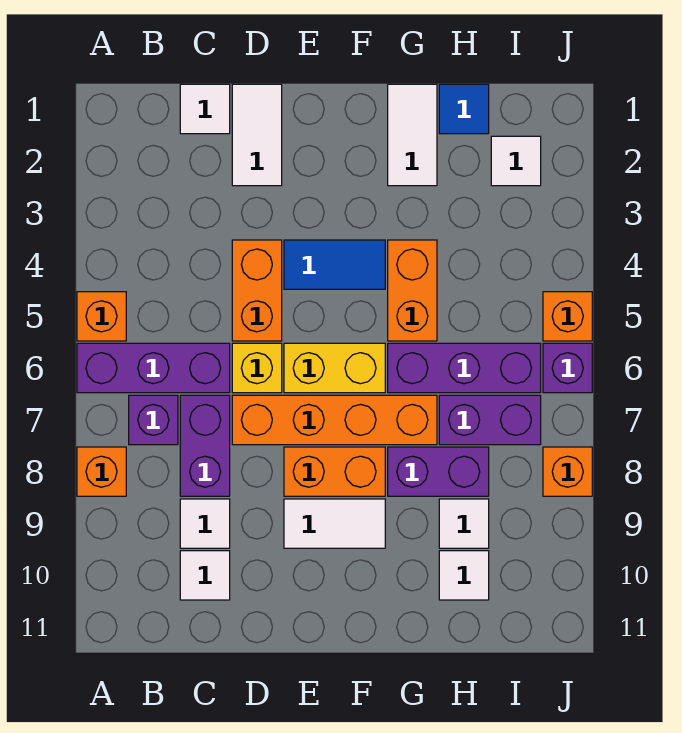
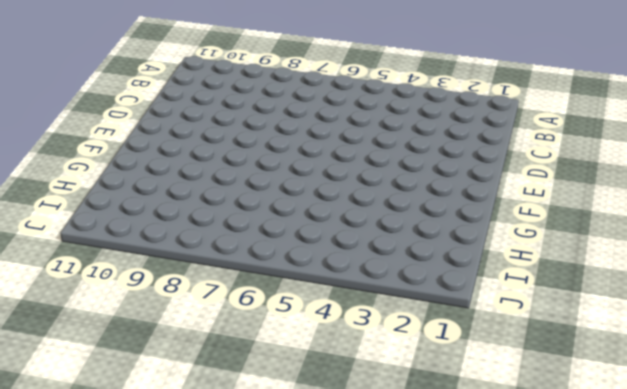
none -> orange brick A5 level 1
none -> purple brick A6:C6 level 1
none -> orange brick A8 level 1

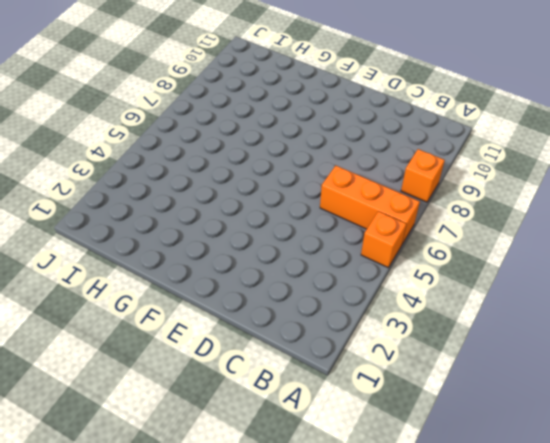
orange brick A6:C6 level 1 -> purple brick A6:C6 level 1
none -> purple brick B7 level 1
none -> white tile C1 level 1
none -> purple brick C7:C8 level 1

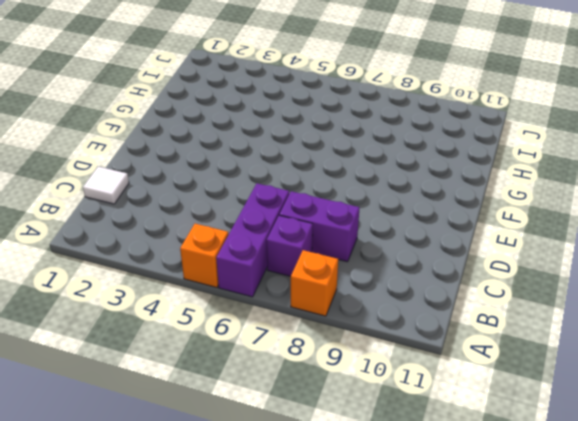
none -> white tile C9 level 1
none -> white tile C10 level 1
none -> white tile D1:D2 level 1

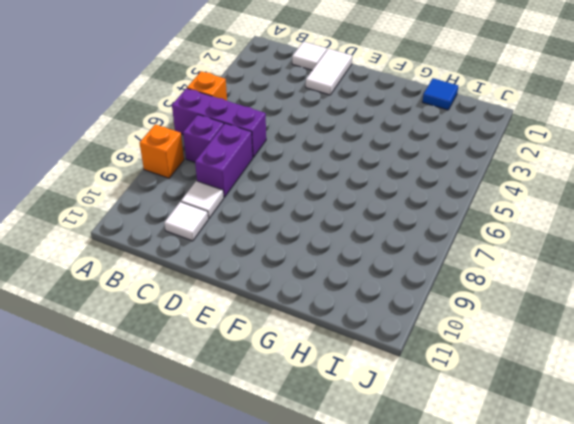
none -> orange brick D4:D5 level 1
none -> yellow brick D6 level 1
none -> orange brick D7:G7 level 1

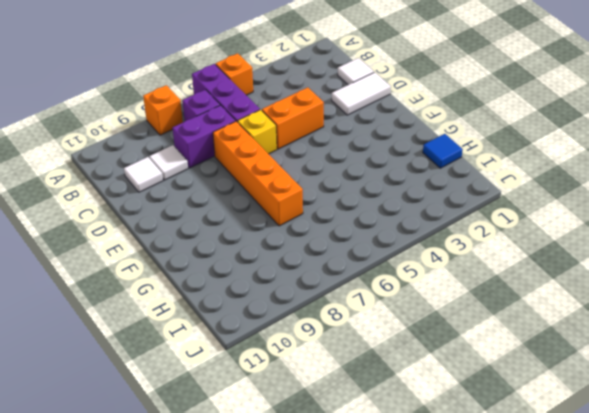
none -> blue tile E4:F4 level 1
none -> yellow brick E6:F6 level 1
none -> orange brick E8:F8 level 1

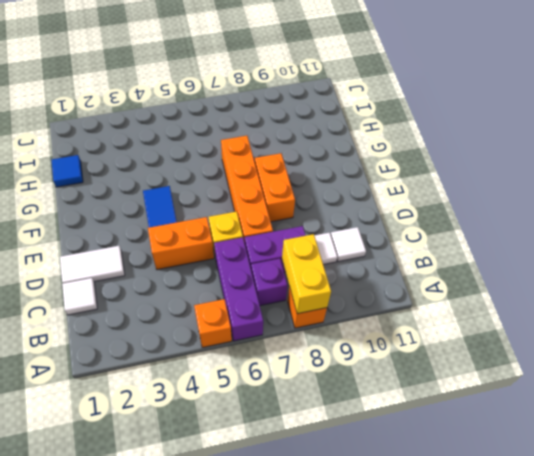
yellow brick A8:B8 level 2 -> yellow brick E6:F6 level 1
none -> white tile E9:F9 level 1
none -> white tile G1:G2 level 1
none -> orange brick G4:G5 level 1

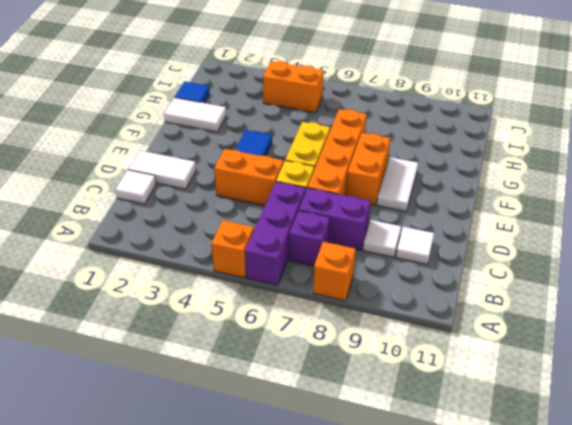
orange brick I4:I5 level 1 -> orange brick G4:G5 level 1
none -> purple brick G6:I6 level 1
none -> purple brick G8:H8 level 1
none -> purple brick H7:I7 level 1

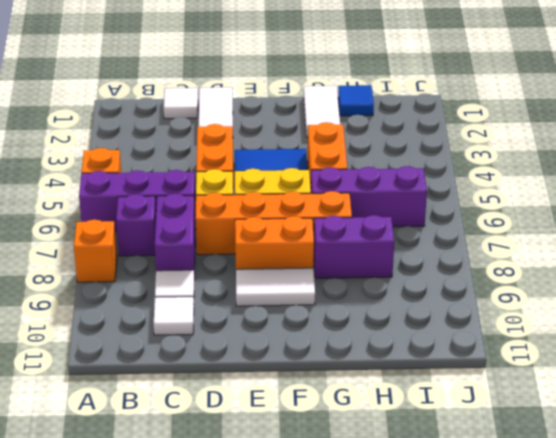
none -> purple brick H7:I7 level 1
none -> white tile H9 level 1
none -> white tile H10 level 1

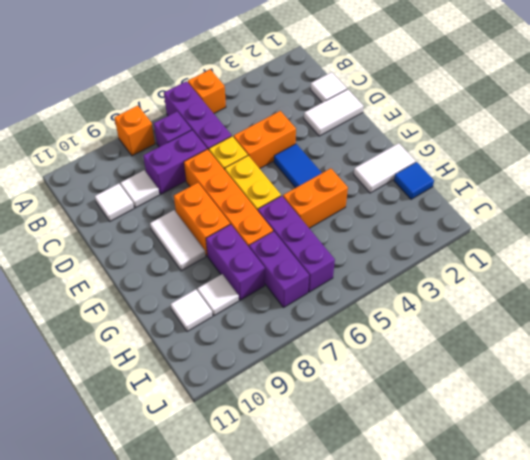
none -> white tile I2 level 1
none -> orange brick J5 level 1
none -> purple brick J6 level 1

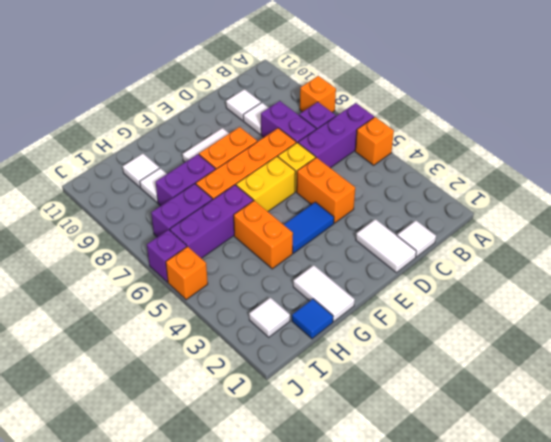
none -> orange brick J8 level 1

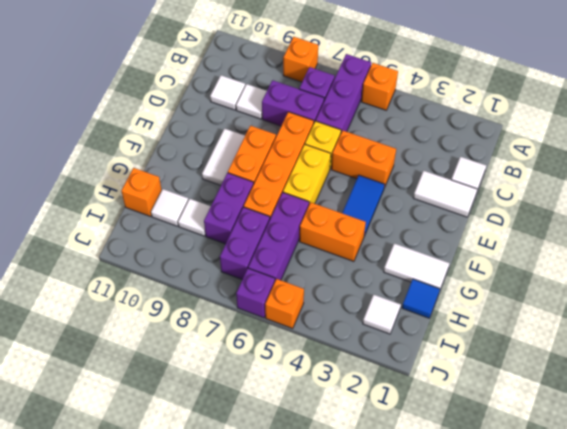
orange brick H11 level 1 -> orange brick J8 level 1

